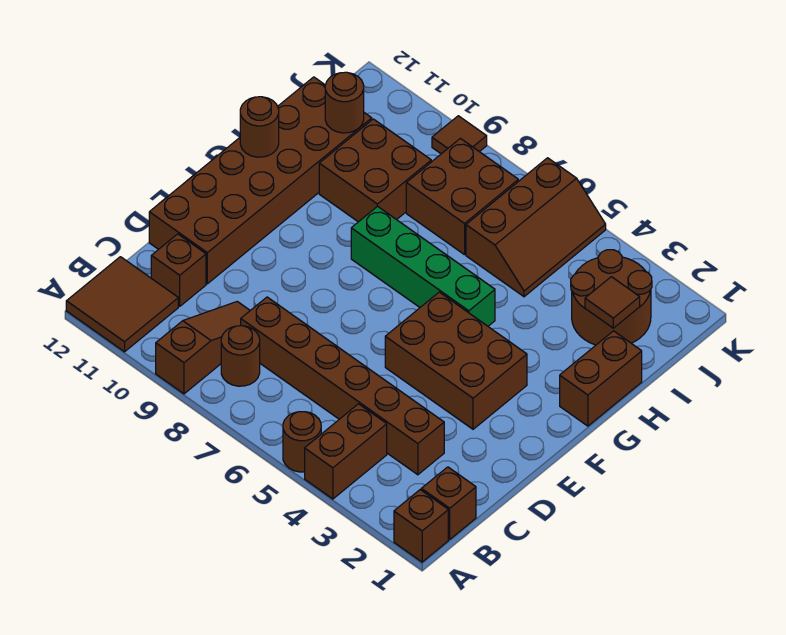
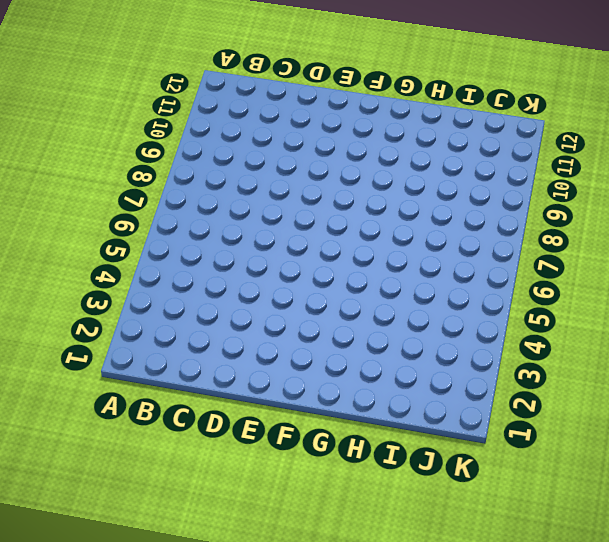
none -> brown brick A1 level 1
none -> brown brick A4:B4 level 1
none -> brown round brick A5 level 1

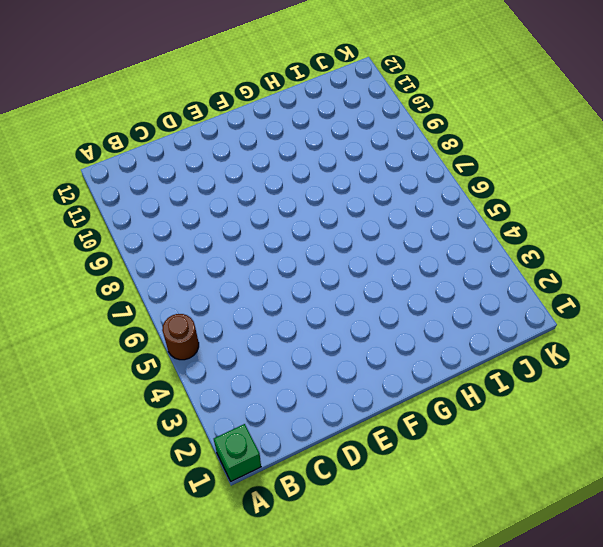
green brick A1 level 1 -> brown brick A1 level 1
none -> brown brick A4:B4 level 1
none -> brown slope A9:C9 level 1 top A
none -> brown tile A11:B12 level 1

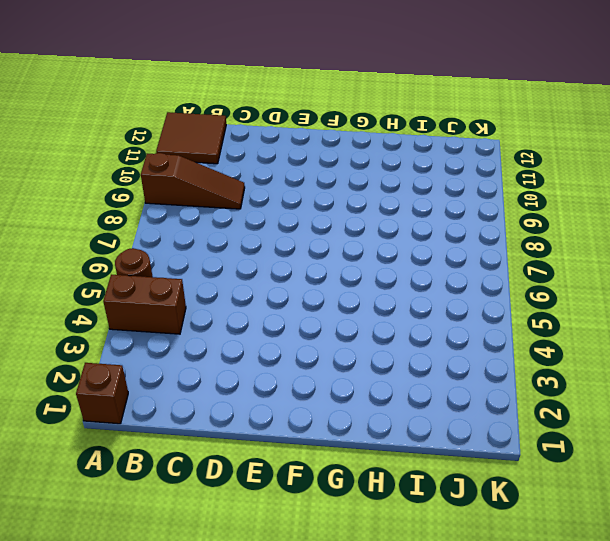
none -> brown brick B1 level 1
none -> brown round brick B8 level 1
none -> brown brick C3:C8 level 1

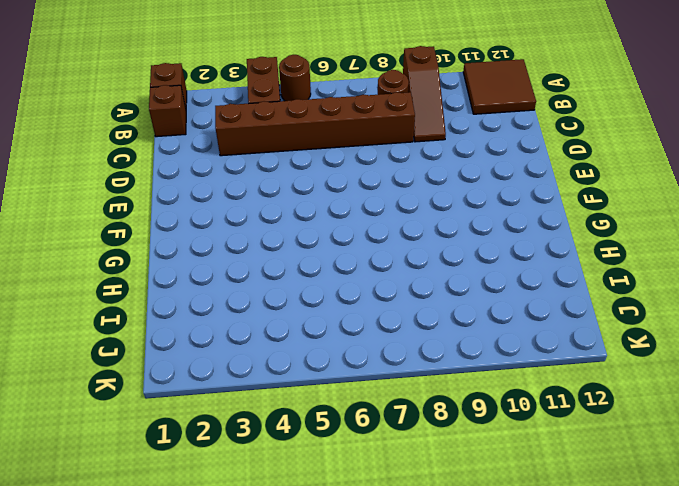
none -> brown brick C11 level 1
none -> brown brick D11:I12 level 1
none -> brown brick E3:F5 level 1

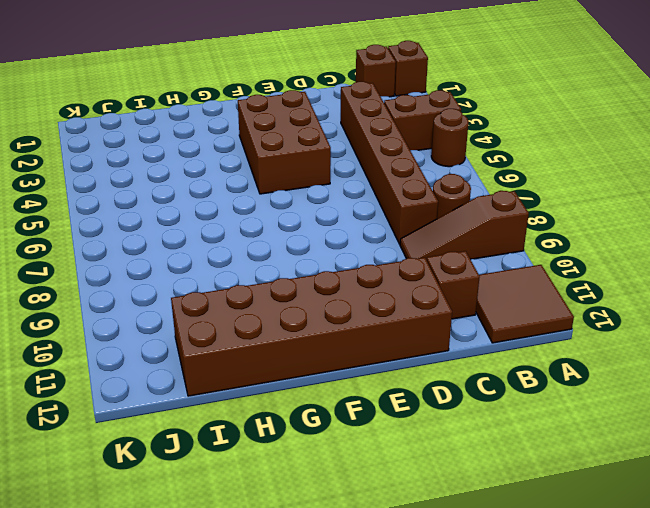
none -> brown brick G1:H1 level 1
none -> green brick G5:G8 level 1
none -> brown brick H9:I10 level 1

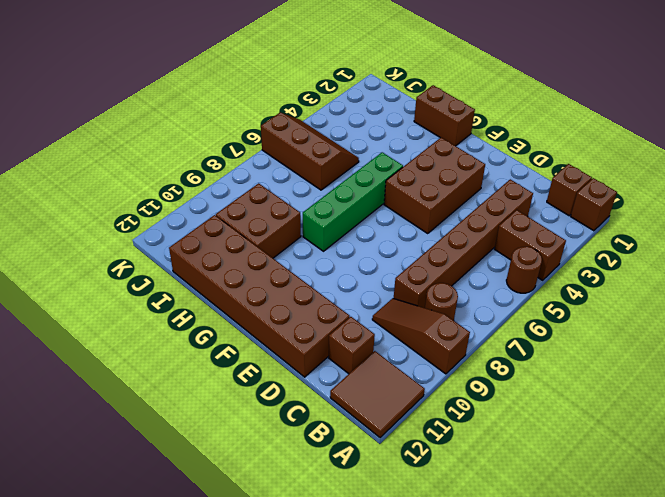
none -> brown round brick I2:J3 level 1
none -> brown brick I7:J8 level 1
none -> brown tile K9 level 1

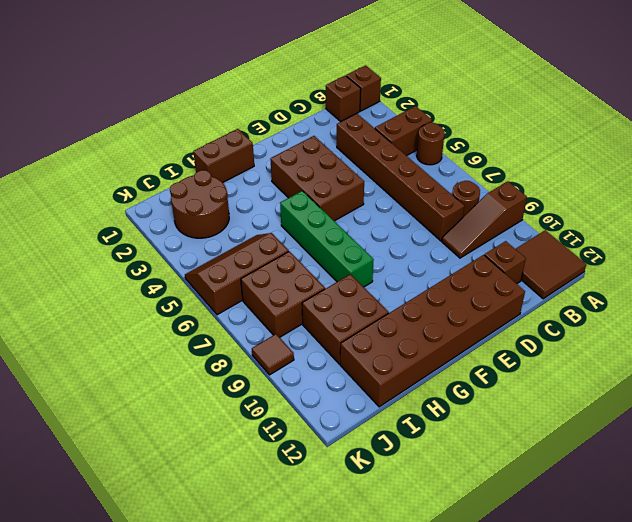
none -> brown round brick G12 level 2
none -> brown tile I2 level 2
none -> brown round brick I11 level 2

